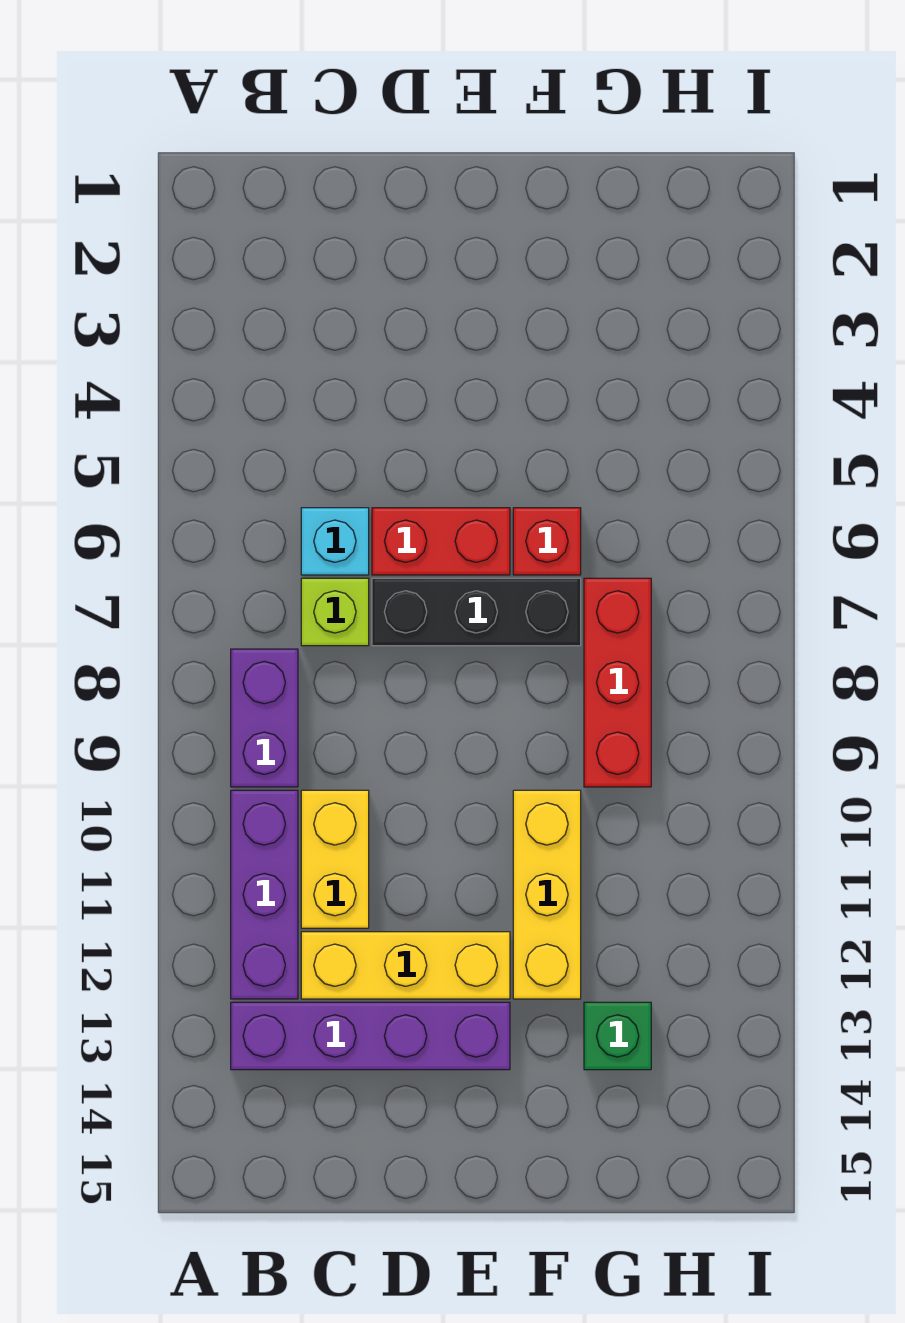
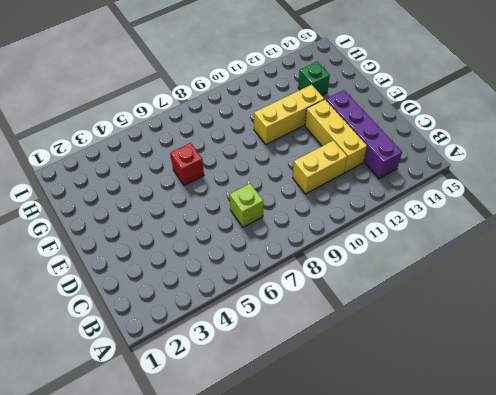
none -> purple brick B8:B9 level 1
none -> purple brick B10:B12 level 1
none -> cyan brick C6 level 1

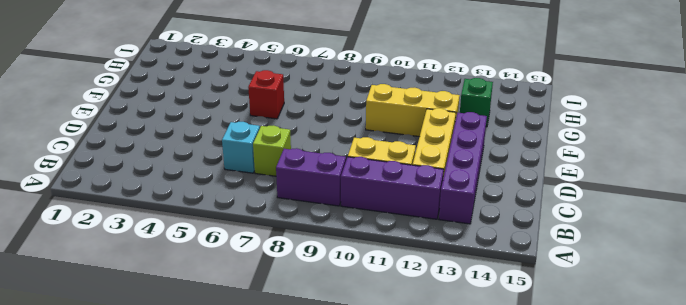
none -> red brick D6:E6 level 1
none -> black brick D7:F7 level 1
none -> red brick G7:G9 level 1

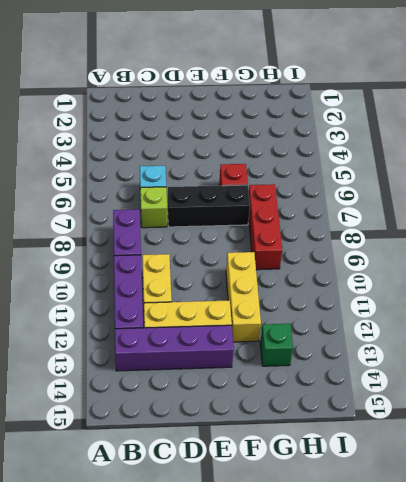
none -> red brick D6:E6 level 1

